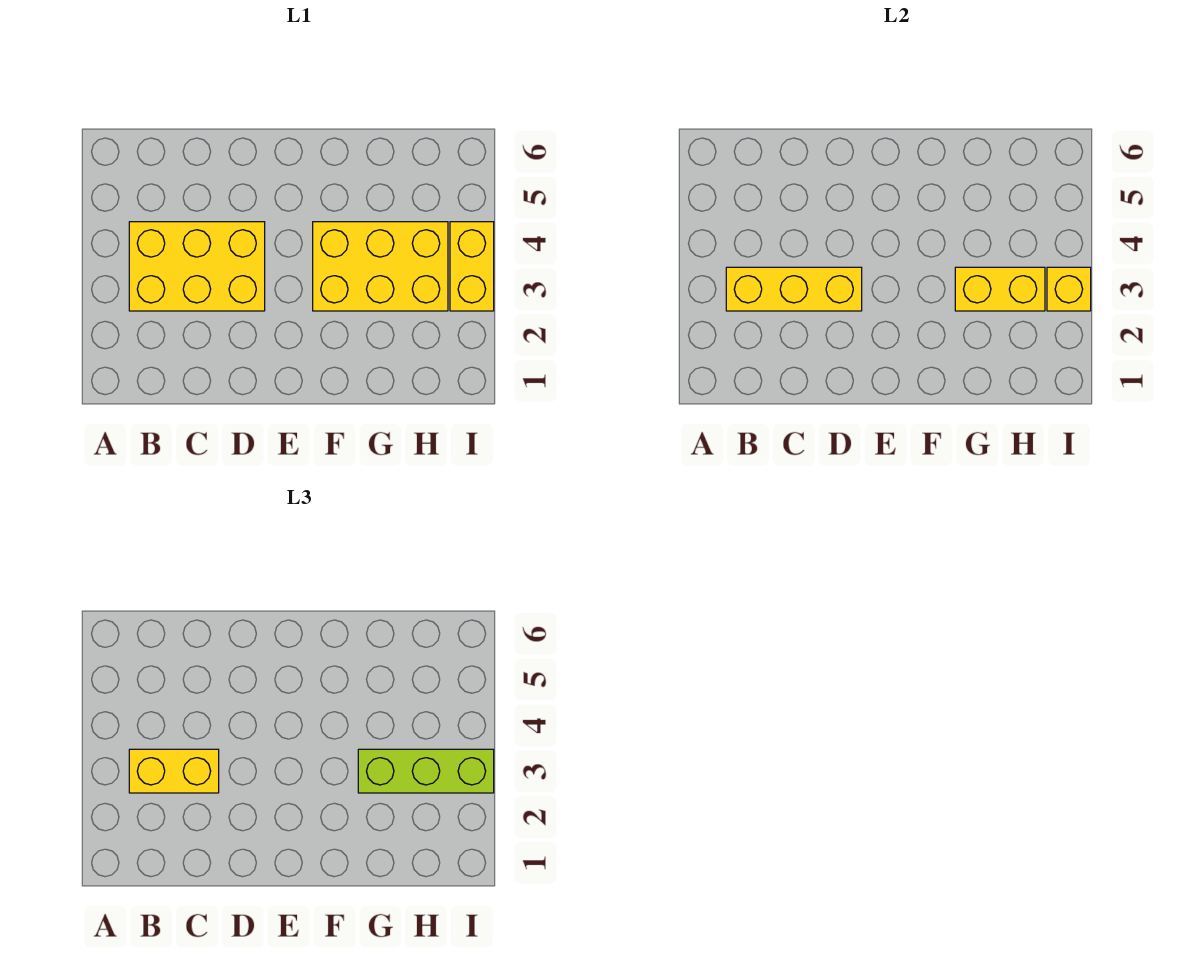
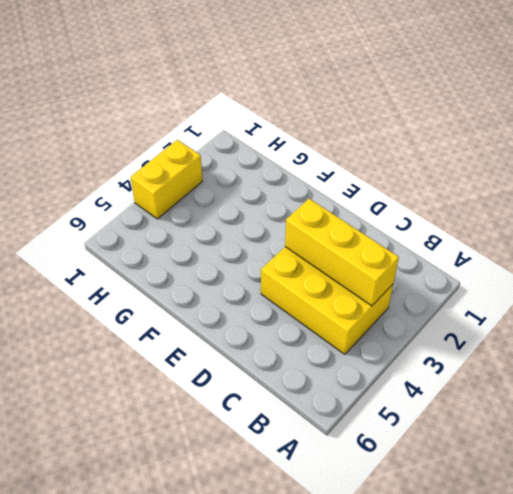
none -> yellow brick F3:H4 level 1
none -> yellow brick G3:H3 level 2

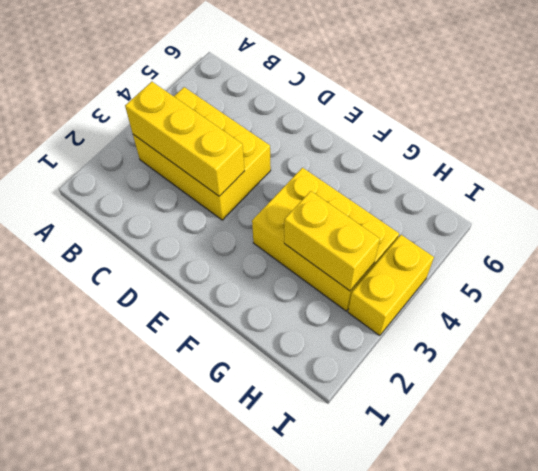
none -> yellow brick I3 level 2
none -> yellow brick B3:C3 level 3

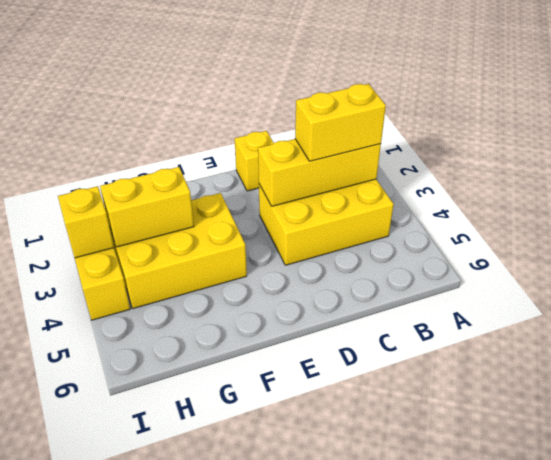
yellow brick D1 level 1 -> none
none -> lime brick G3:I3 level 3

